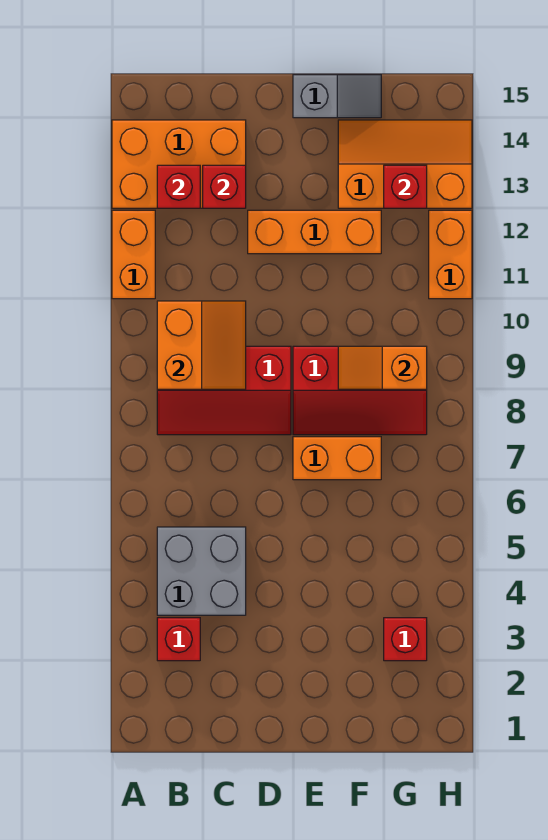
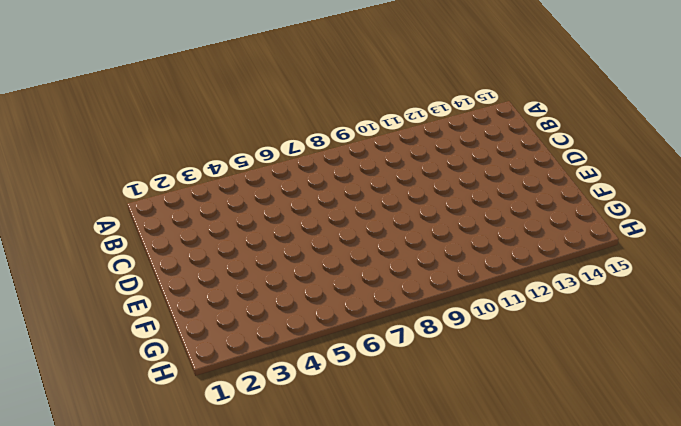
none -> orange brick A11:A12 level 1
none -> orange brick A13:C14 level 1
none -> red brick B3 level 1

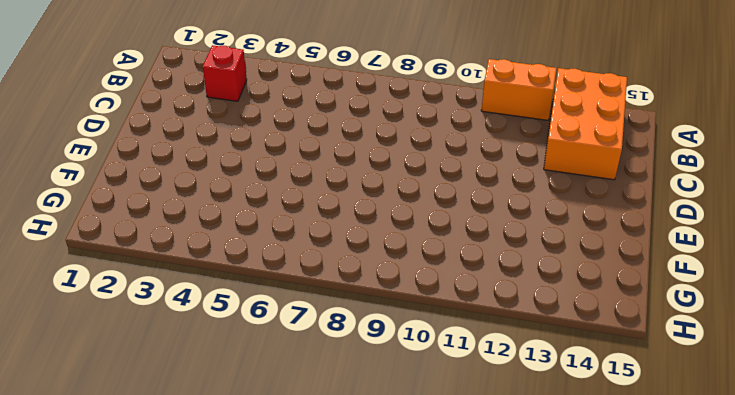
none -> grey brick B4:C5 level 1
none -> red slope B8:D9 level 1 top 9
none -> orange brick D12:F12 level 1

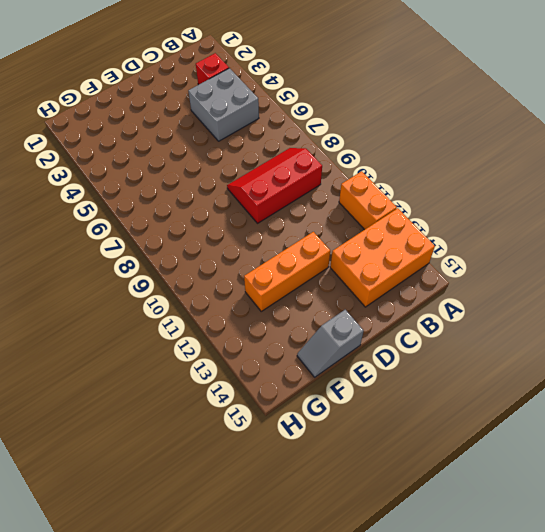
none -> orange brick E7:F7 level 1
none -> red slope E8:G9 level 1 top 9
none -> orange slope F13:H14 level 1 top 13

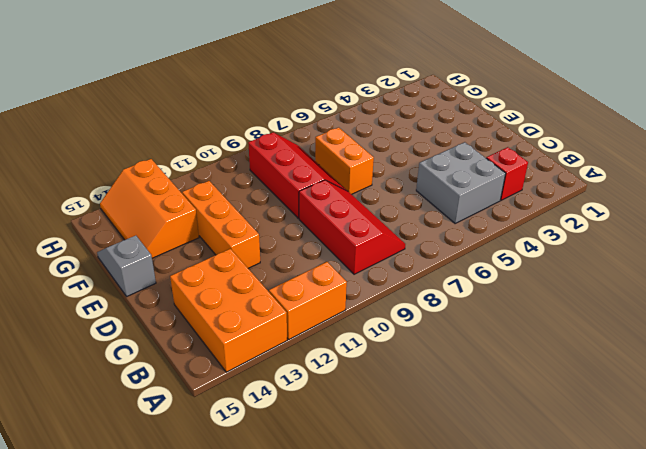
none -> red brick G3 level 1
none -> orange brick H11:H12 level 1
none -> orange slope B9:C10 level 2 top B

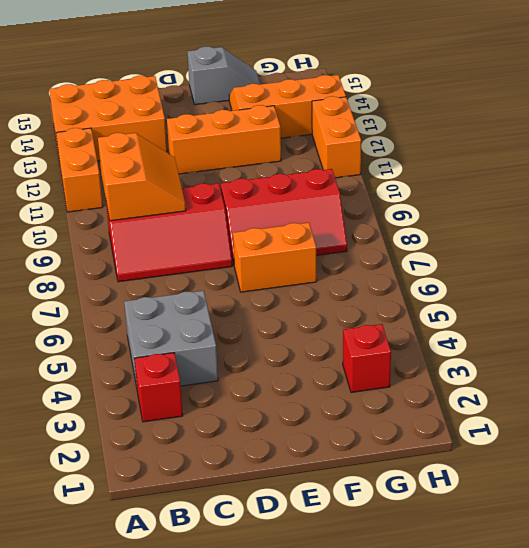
none -> red brick B13 level 2
none -> red brick C13 level 2
none -> orange slope F9:G9 level 2 top G

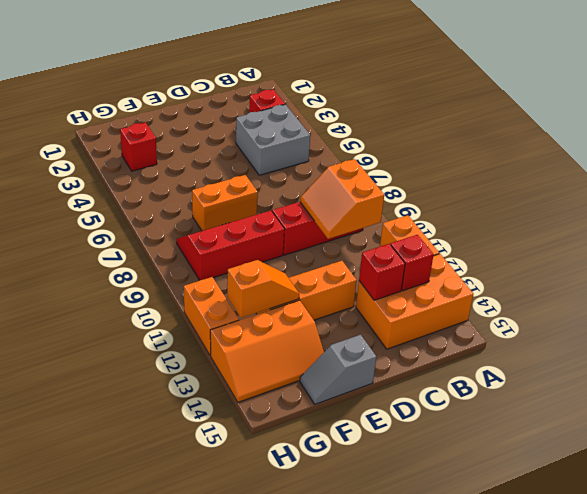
orange slope F12:G12 level 2 top G -> orange slope F9:G9 level 2 top G
none -> red brick G13 level 2

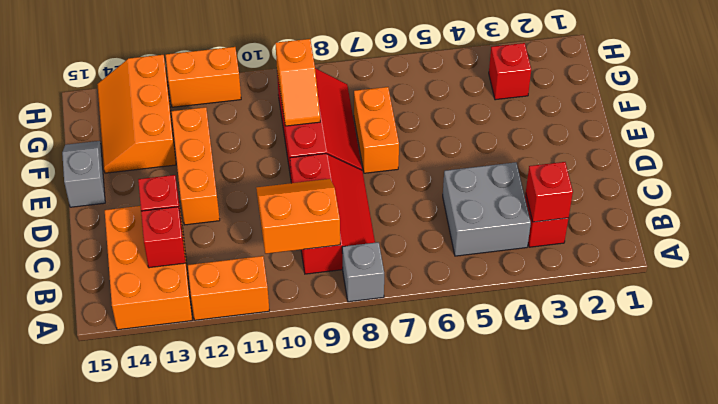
grey brick A8 level 1 -> none
red brick B3 level 2 -> red brick G13 level 2

